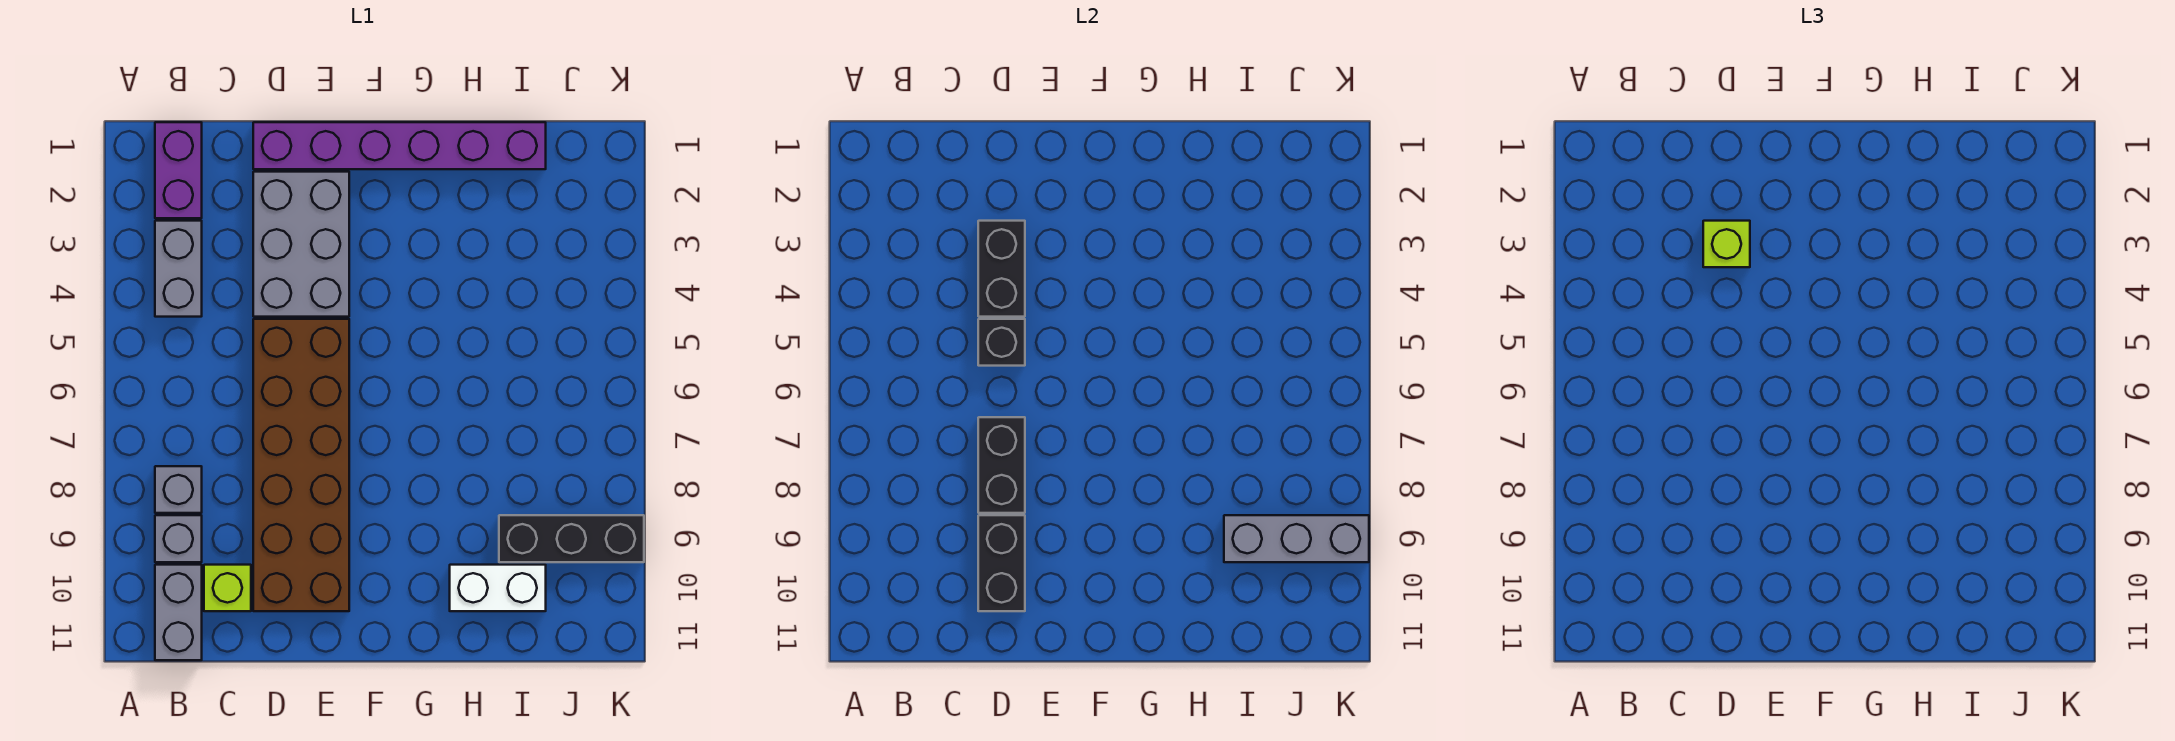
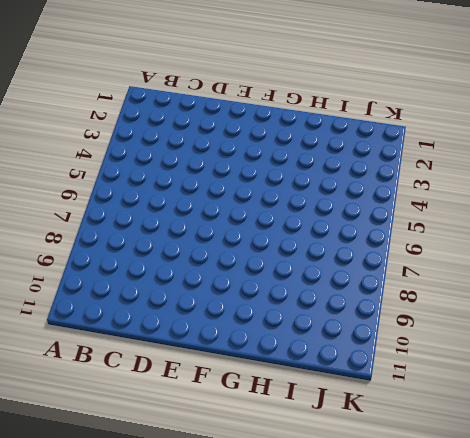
none -> purple brick B1:B2 level 1
none -> grey brick B3:B4 level 1
none -> grey brick B8 level 1

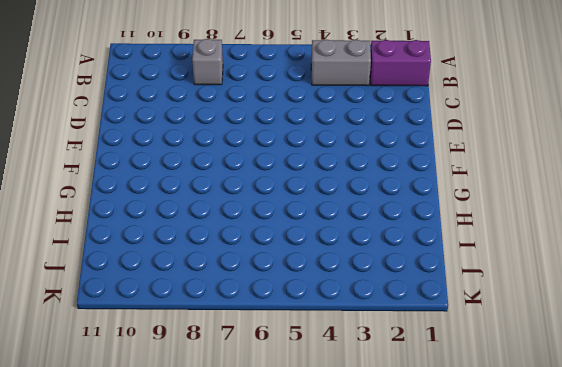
none -> grey brick B9 level 1
none -> grey brick B10:B11 level 1
none -> lime brick C10 level 1

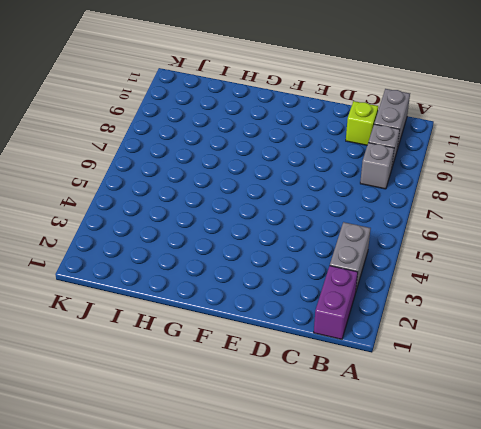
none -> purple brick D1:I1 level 1
none -> grey brick D2:E4 level 1
none -> brown brick D5:E10 level 1

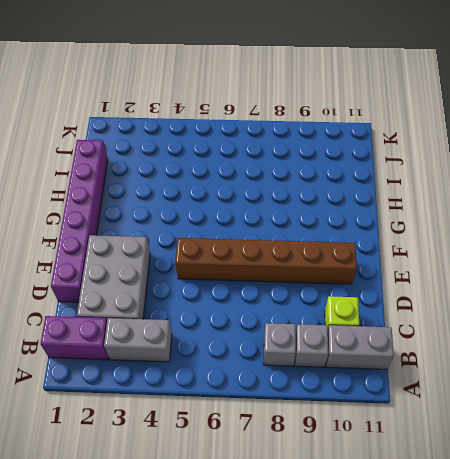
grey brick C2:E3 level 1 -> grey brick D2:E4 level 1
brown brick E5:E10 level 1 -> brown brick D5:E10 level 1
none -> white brick H10:I10 level 1
none -> black brick I9:K9 level 1
none -> black brick D3:D4 level 2

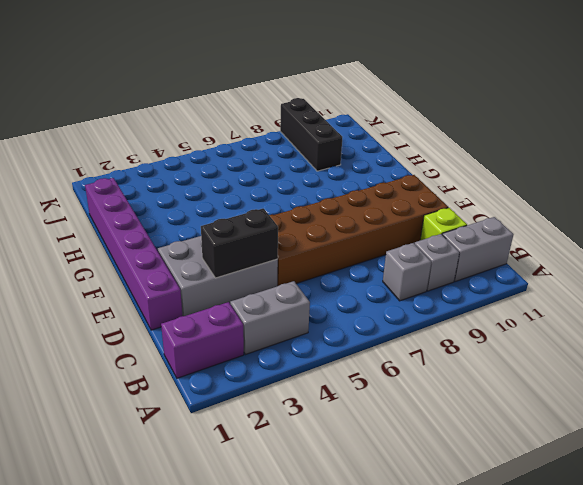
none -> white brick H10:I10 level 1
none -> black brick D5 level 2
none -> black brick D7:D8 level 2

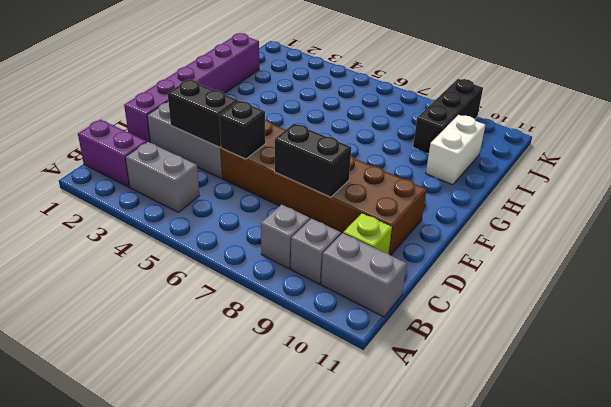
none -> black brick D9:D10 level 2
none -> grey brick I9:K9 level 2
none -> lime brick D3 level 3

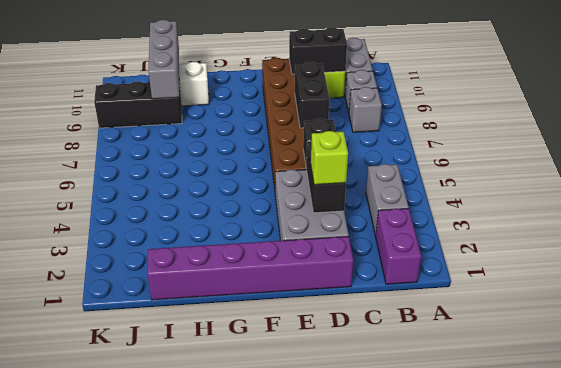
black brick C10:D10 level 2 -> black brick D9:D10 level 2
grey brick I9:I11 level 2 -> grey brick I9:K9 level 2

